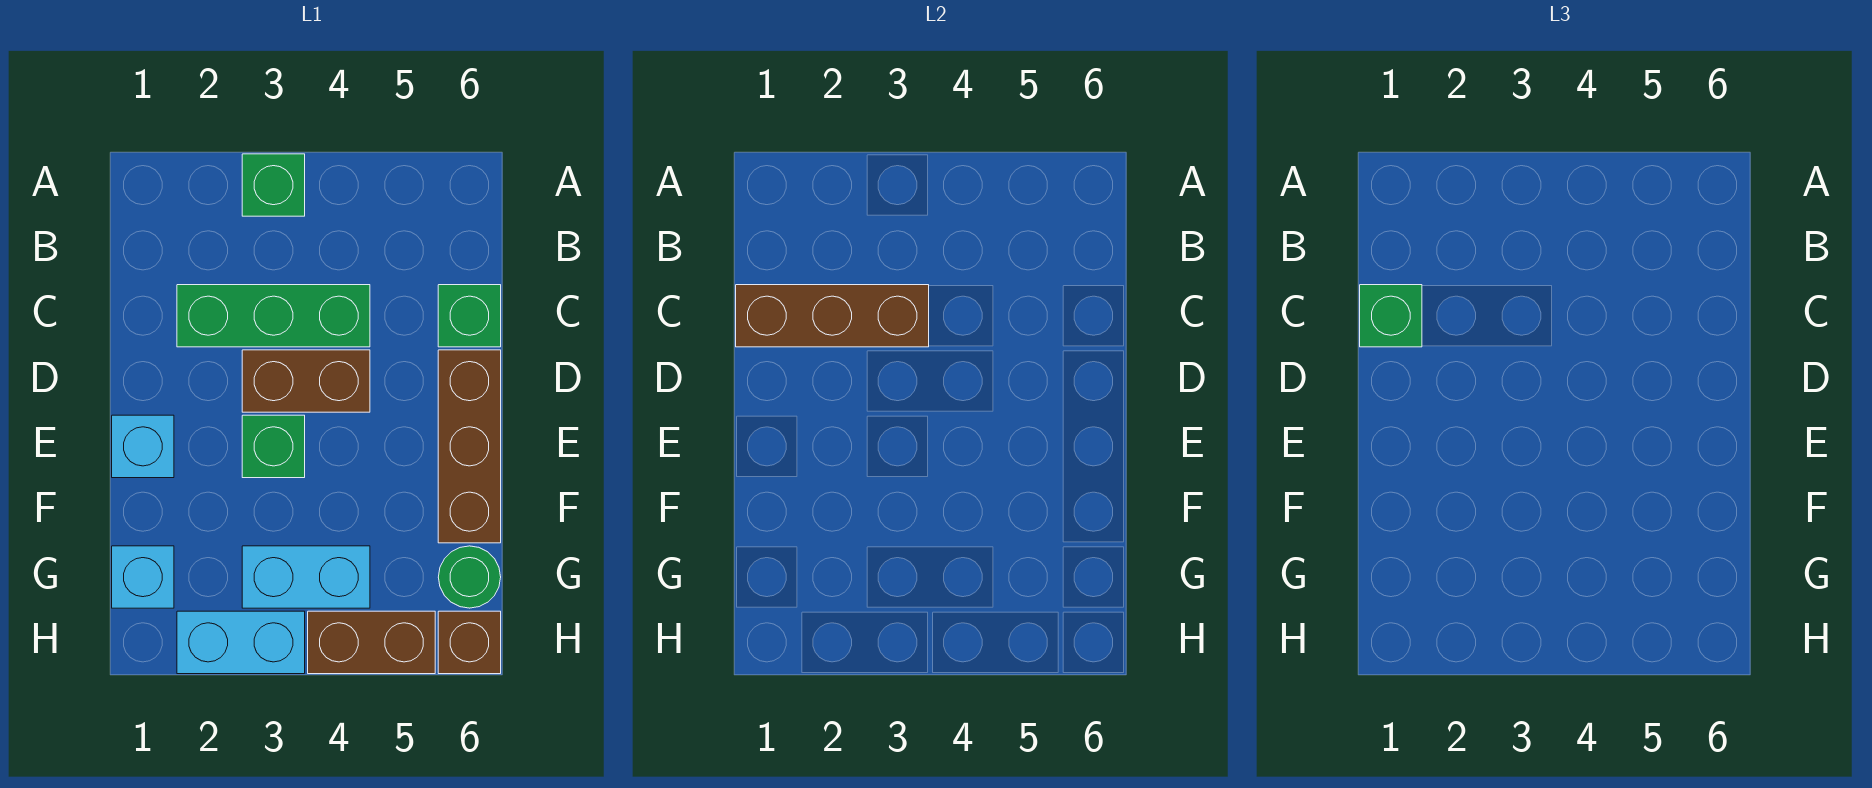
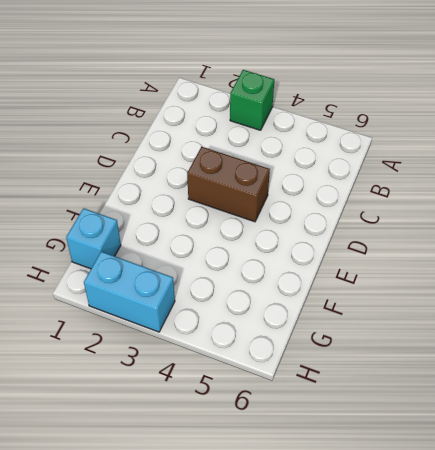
none -> green brick C2:C4 level 1
none -> green brick C6 level 1
none -> brown brick D6:F6 level 1

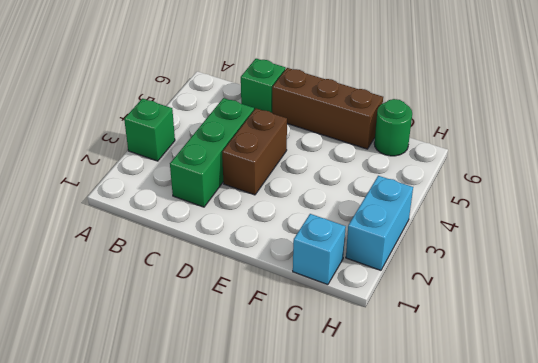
none -> cyan brick E1 level 1
none -> green brick E3 level 1
none -> cyan brick G3:G4 level 1

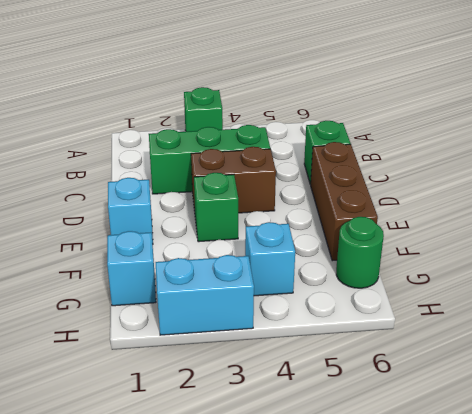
cyan brick G4 level 1 -> cyan brick G3:G4 level 1
none -> brown brick H4:H5 level 1
none -> brown brick H6 level 1
none -> brown brick C1:C3 level 2

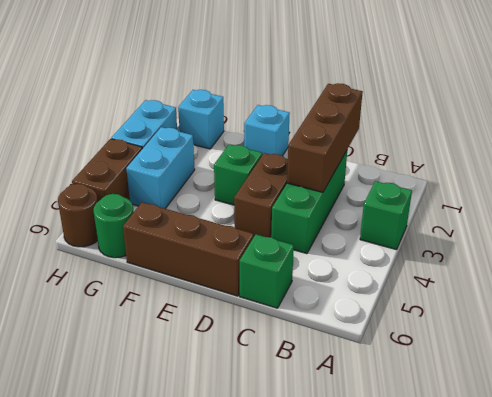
brown round brick H6 level 1 -> brown brick H6 level 1
none -> green brick C1 level 3

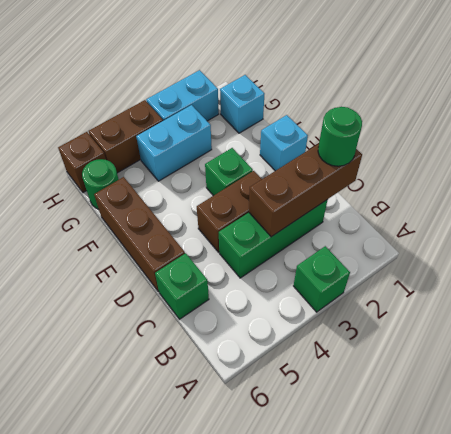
green round brick C1 level 3 -> green brick C1 level 3

